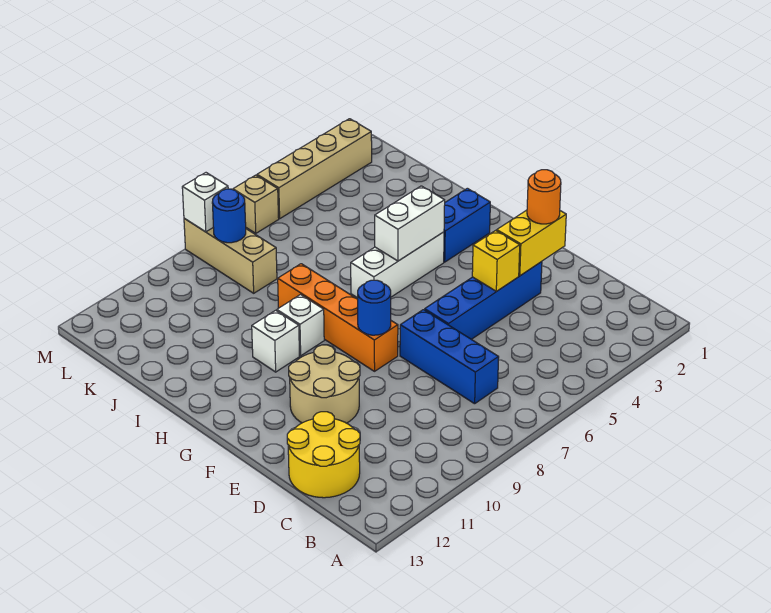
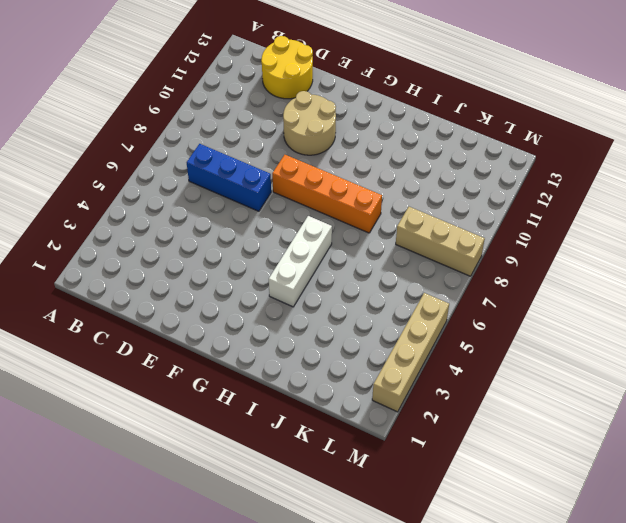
none -> blue brick E3:E6 level 1
none -> blue brick H2:H3 level 1
none -> white brick H9 level 1

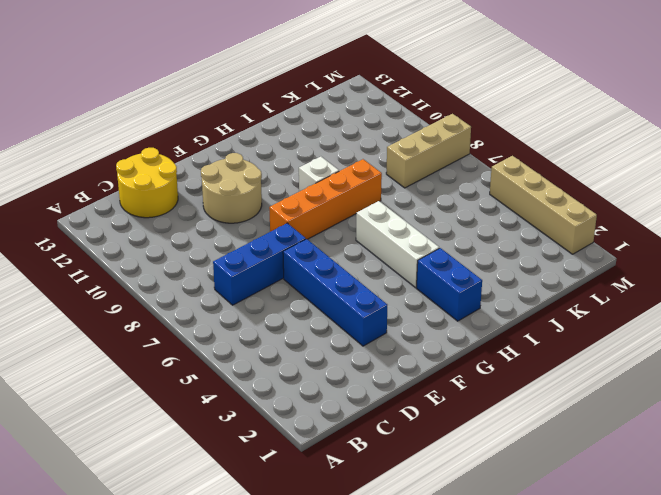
none -> white brick H10 level 1
none -> tan brick M6 level 1
none -> yellow brick E2:E3 level 2

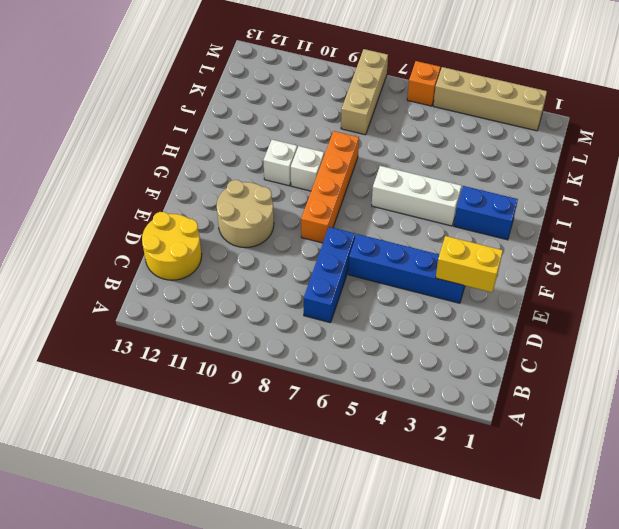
orange brick M6 level 1 -> tan brick M6 level 1
none -> yellow brick E4 level 2
none -> blue round brick F8 level 2
none -> white brick H4:H5 level 2

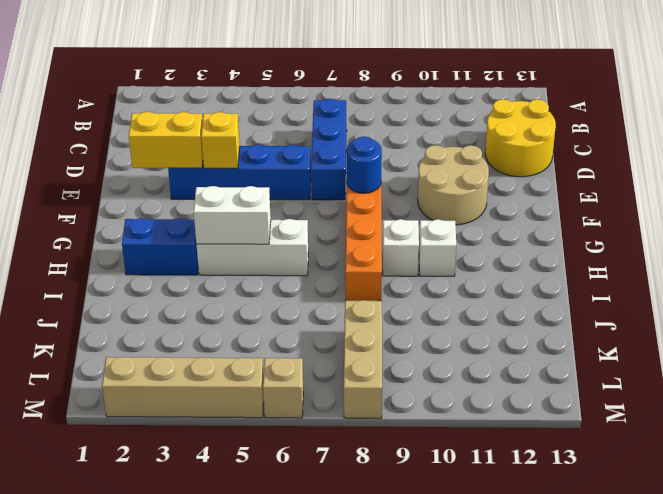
none -> blue round brick L8 level 2
none -> white brick M8 level 2
none -> orange round brick E2 level 3

